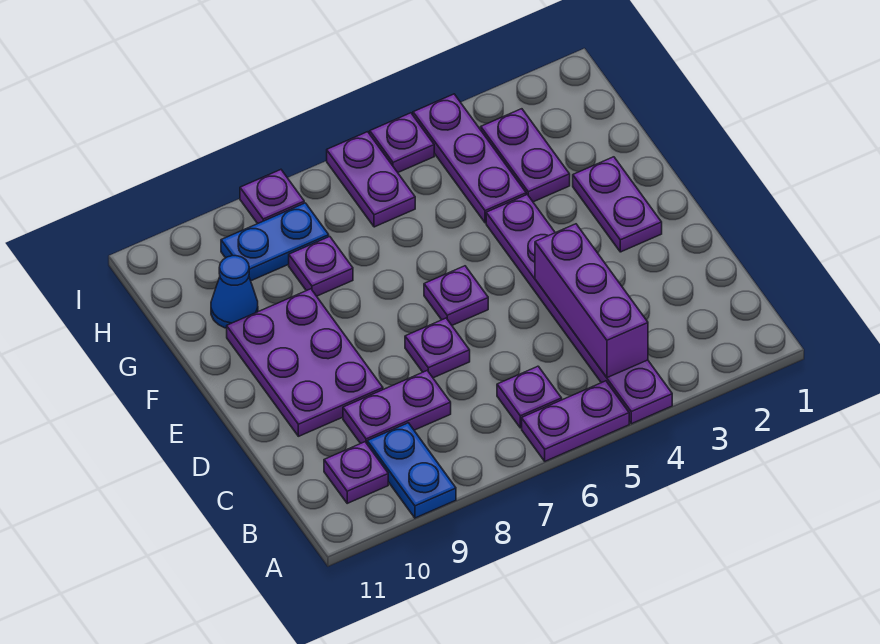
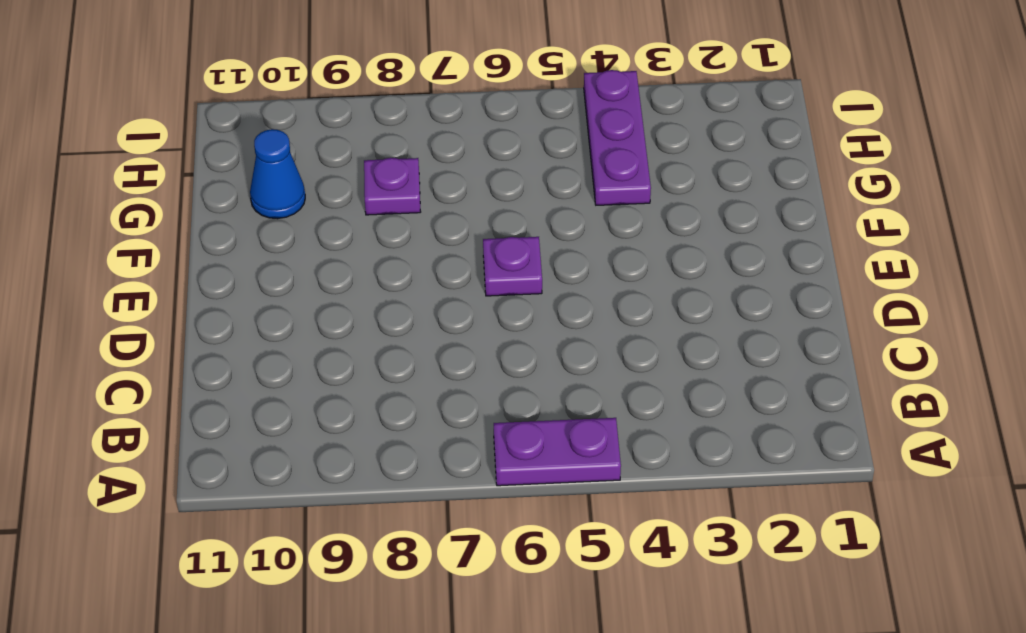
none -> purple plate A4:F4 level 1
none -> blue plate A9:B9 level 1
none -> purple plate B6 level 1

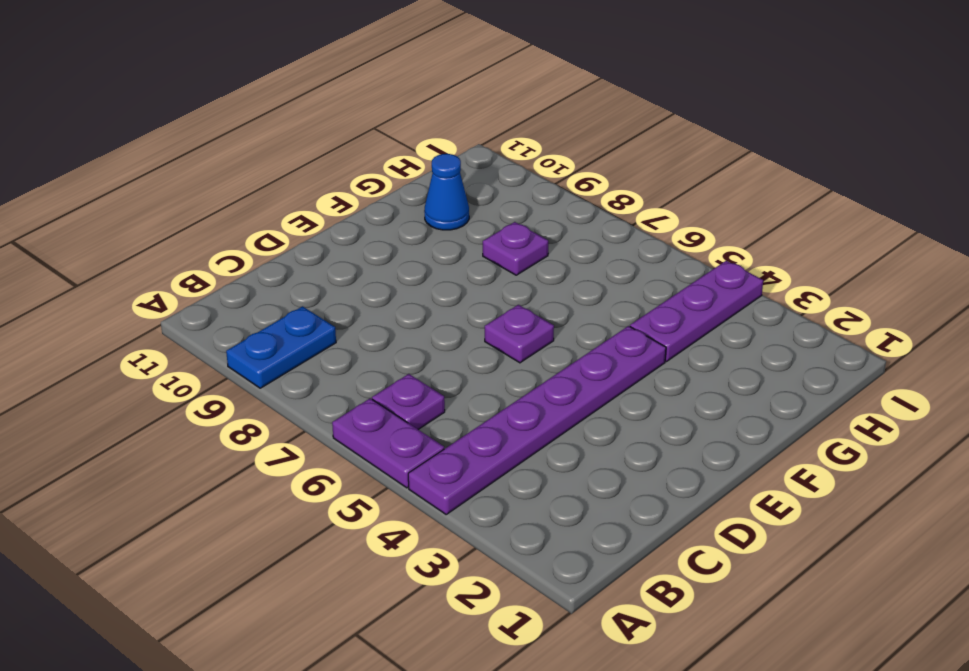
none -> purple plate B10 level 1
none -> purple plate C8:C9 level 1
none -> purple plate D7 level 1

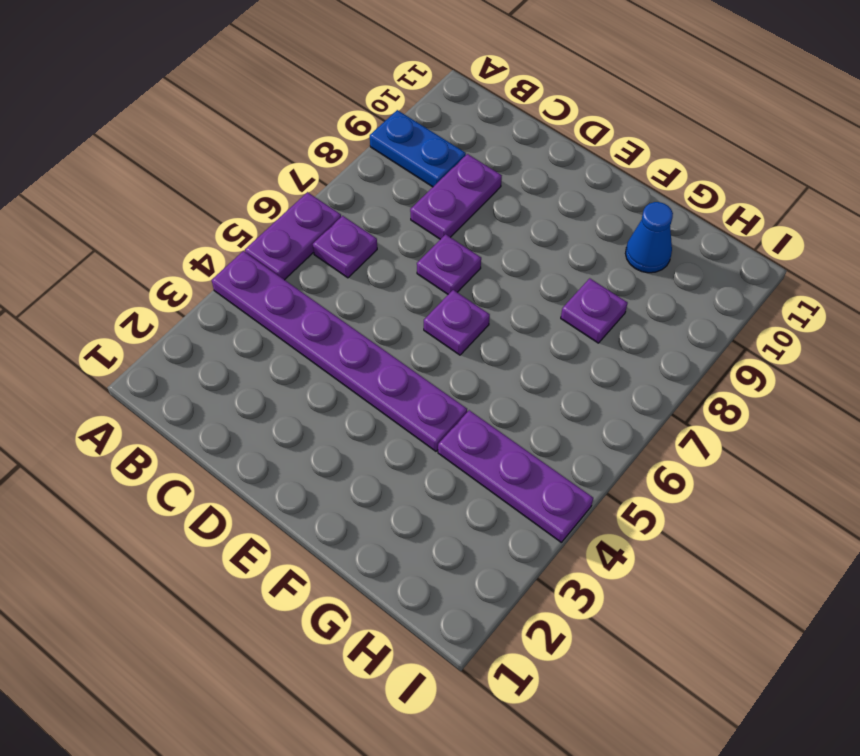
none -> purple plate B10 level 1
none -> purple plate D9:F10 level 1
none -> purple plate E2:F2 level 1

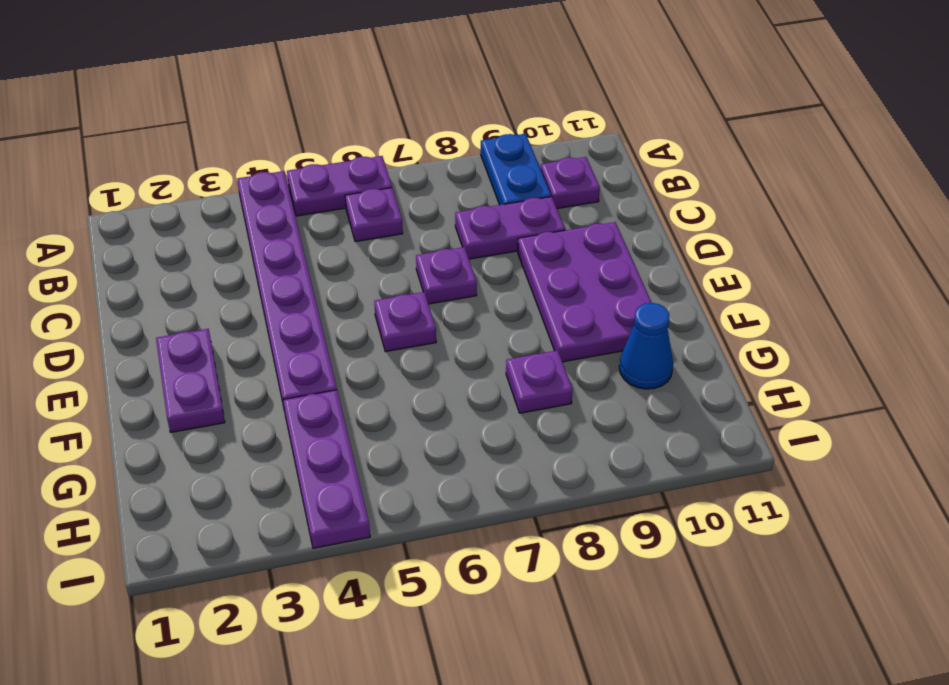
none -> purple plate G3:H3 level 1
none -> purple plate H6:I6 level 1
none -> blue plate H8:H9 level 1

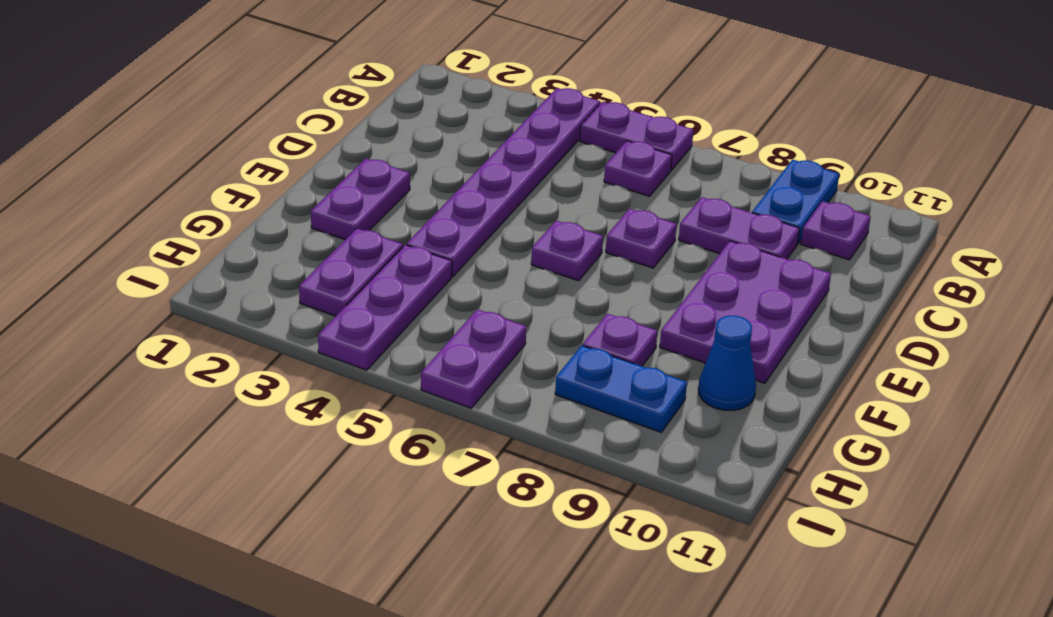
none -> purple plate I5 level 1
none -> purple plate I8 level 1
none -> purple brick B4:D4 level 2

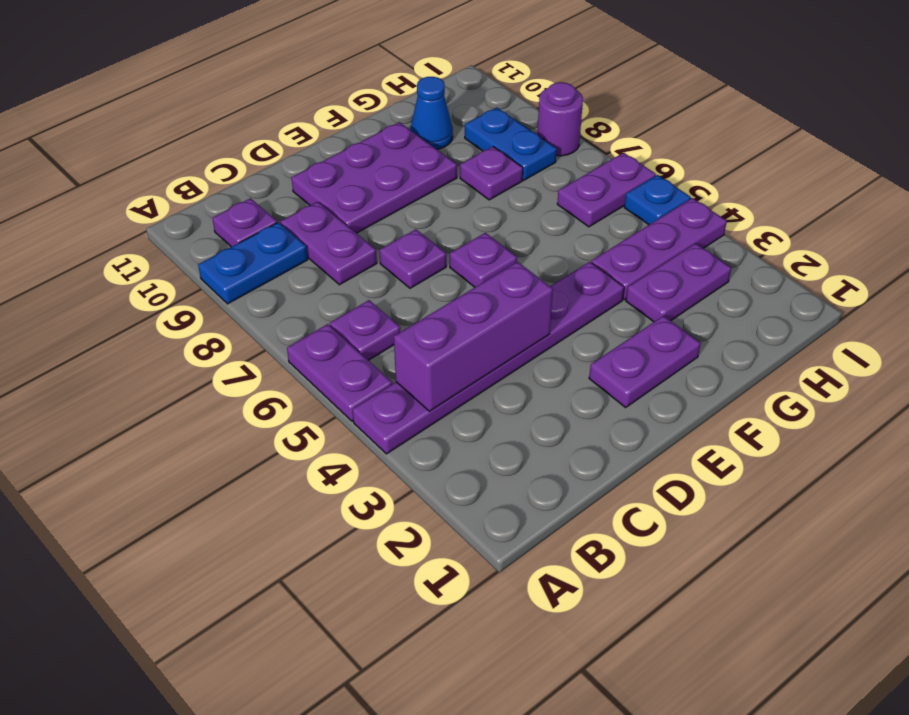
blue plate I5 level 1 -> purple plate I5 level 1
purple round brick I8 level 1 -> purple plate I8 level 1

